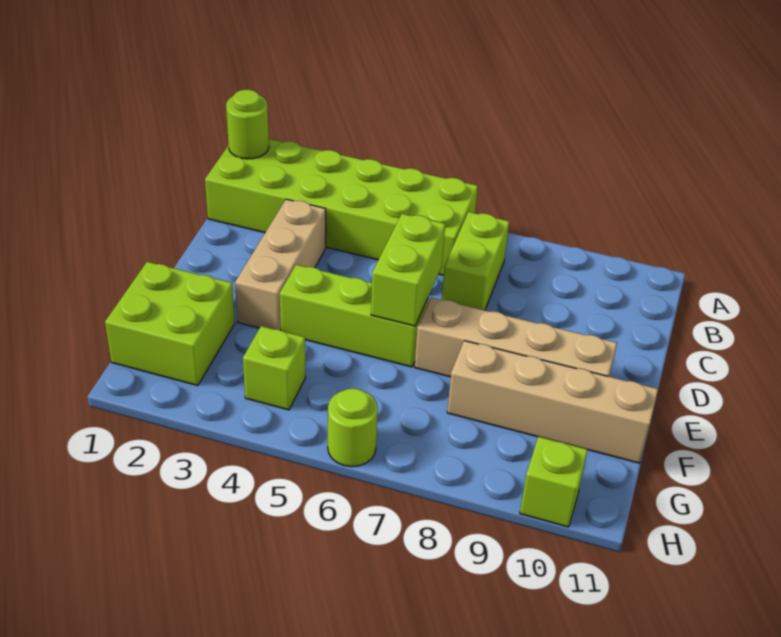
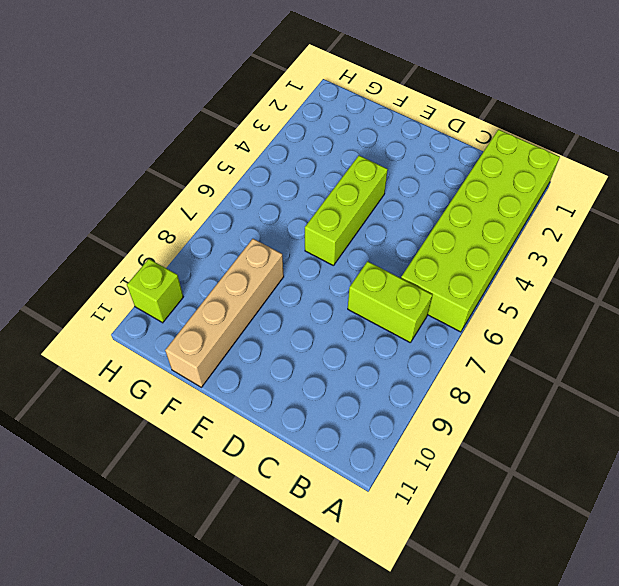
none -> tan brick C3:E3 level 1
none -> tan brick E7:E10 level 1
none -> lime brick F1:G2 level 1

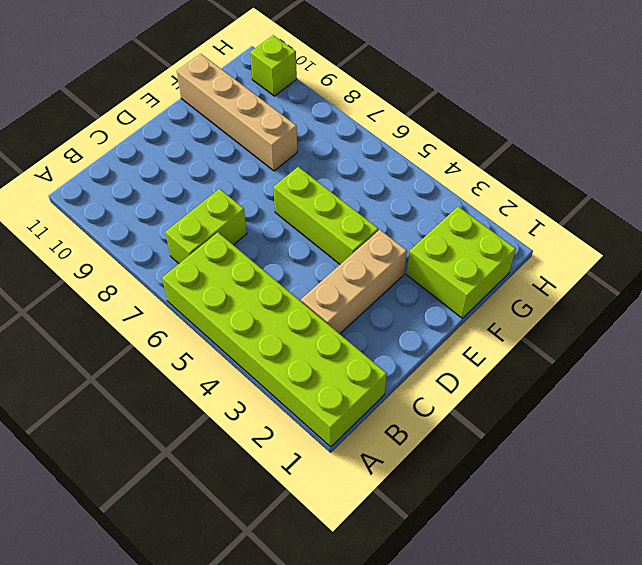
none -> tan brick E7:E10 level 1
none -> lime brick G4 level 1
none -> lime round brick H6 level 1

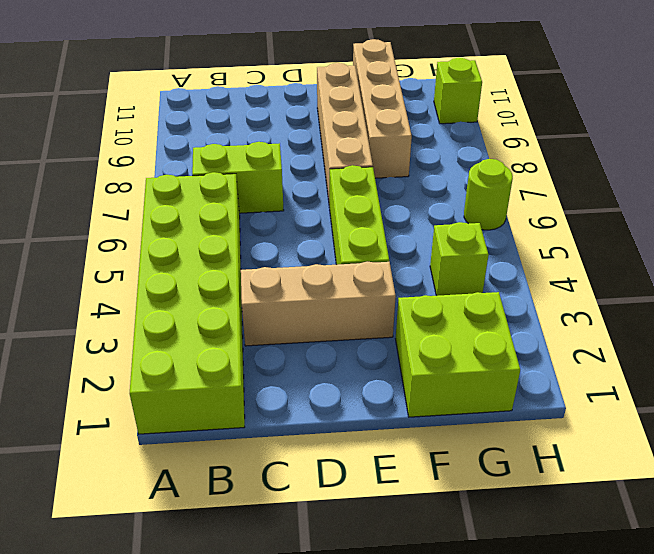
none -> lime round brick A1 level 2
none -> lime brick D6:E6 level 2

